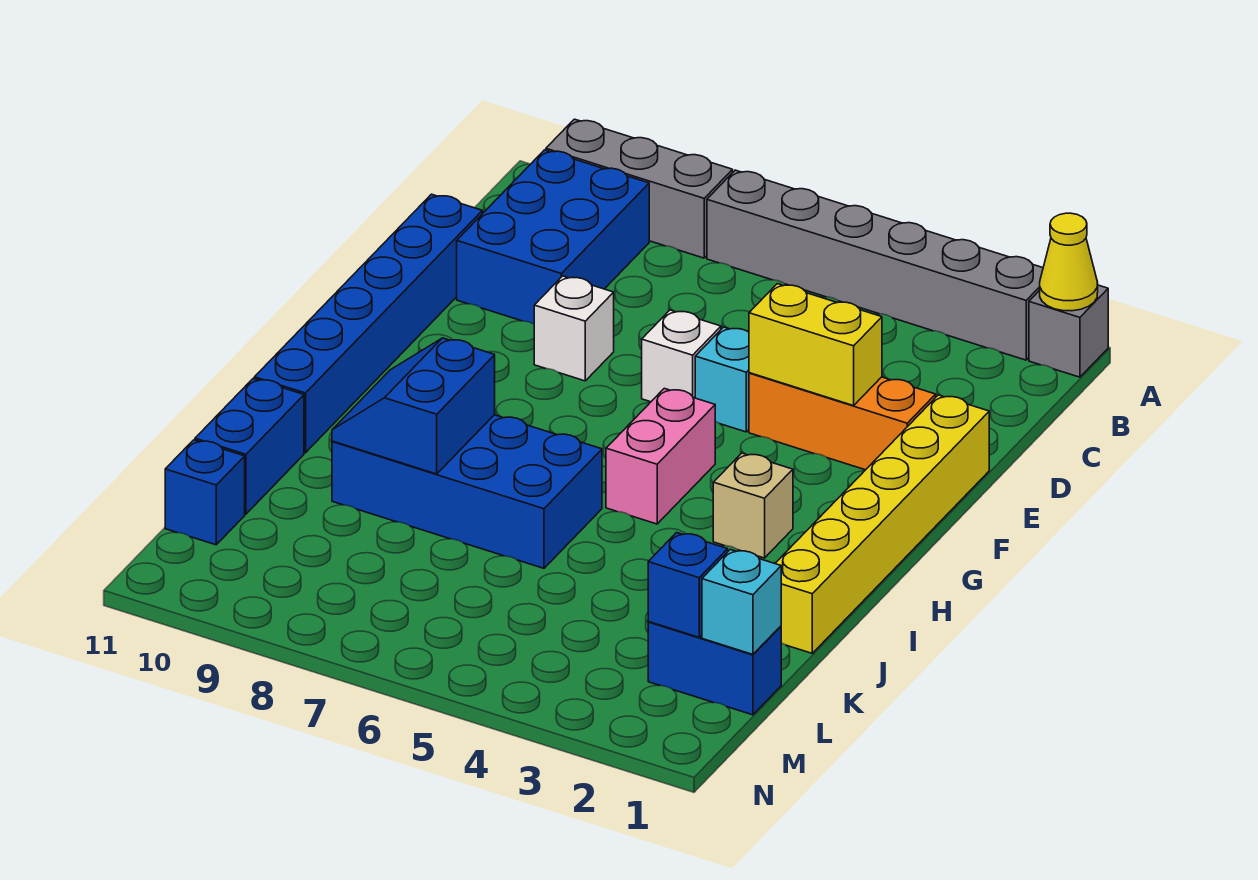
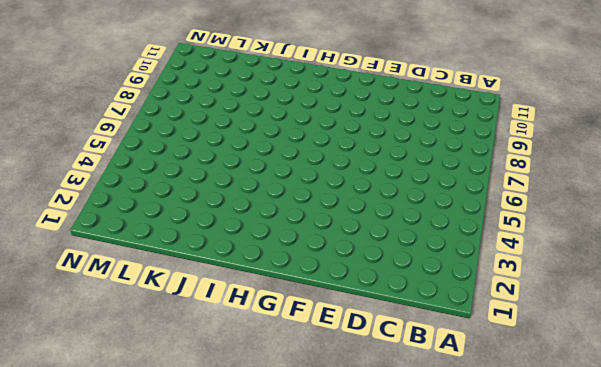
none -> grey brick A1 level 1
none -> grey brick A2:A7 level 1
none -> grey brick A8:A10 level 1

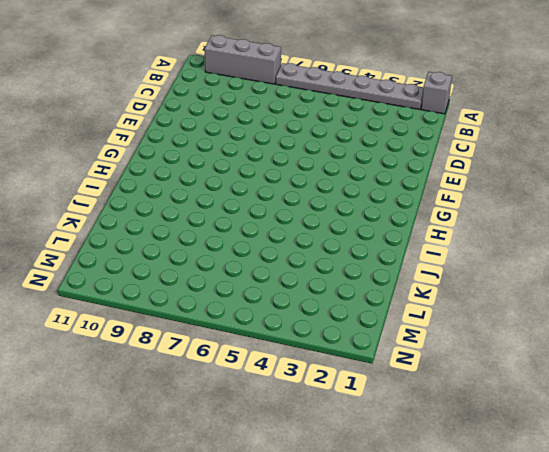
grey plate A2:A7 level 1 -> grey brick A2:A7 level 1
none -> blue brick B9:D10 level 1
none -> blue brick D11:I11 level 1
none -> yellow brick E1:J1 level 1

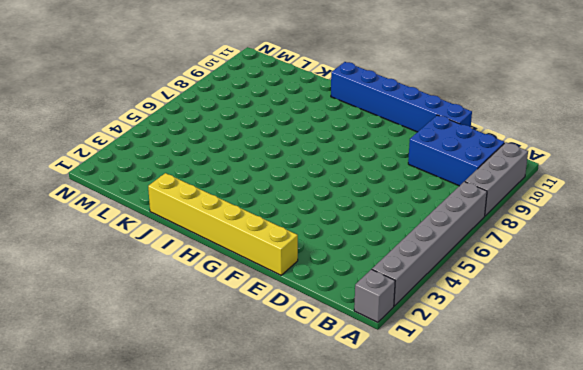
none -> orange brick E2:E4 level 1
none -> cyan brick E5 level 1
none -> white brick E6 level 1

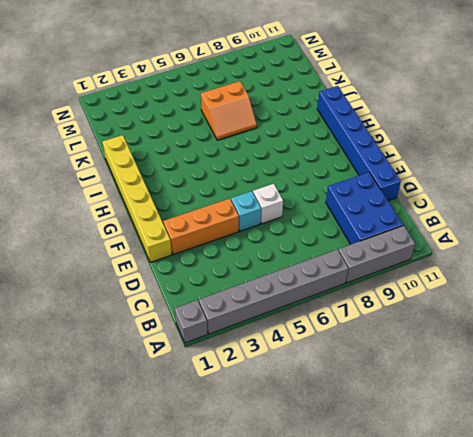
orange slope J6:K7 level 1 top K -> blue brick I6:J9 level 1
none -> white brick E8 level 1
none -> pink brick G5:H5 level 1
none -> tan brick H3 level 1

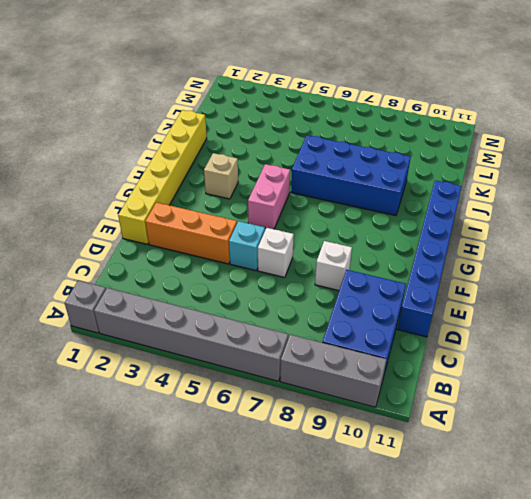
none -> blue brick J11:K11 level 1
none -> blue brick L1:L2 level 1
none -> blue brick L11 level 1

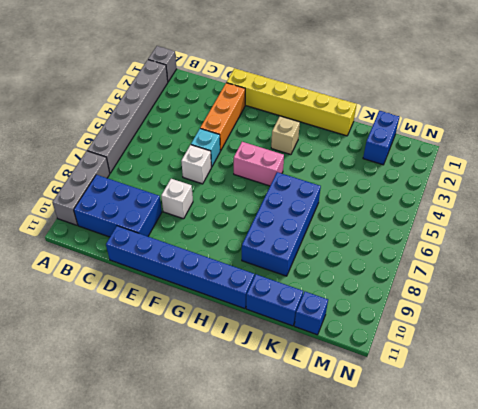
none -> yellow cone A1 level 2
none -> yellow brick E3:E4 level 2
none -> blue slope I8:J9 level 2 top 8

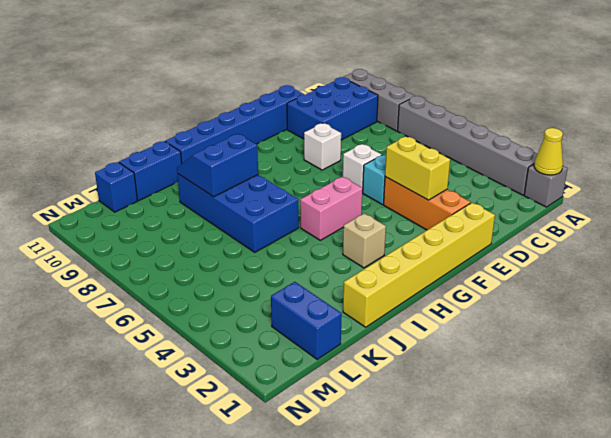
none -> cyan brick L1 level 2
none -> blue brick L2 level 2

